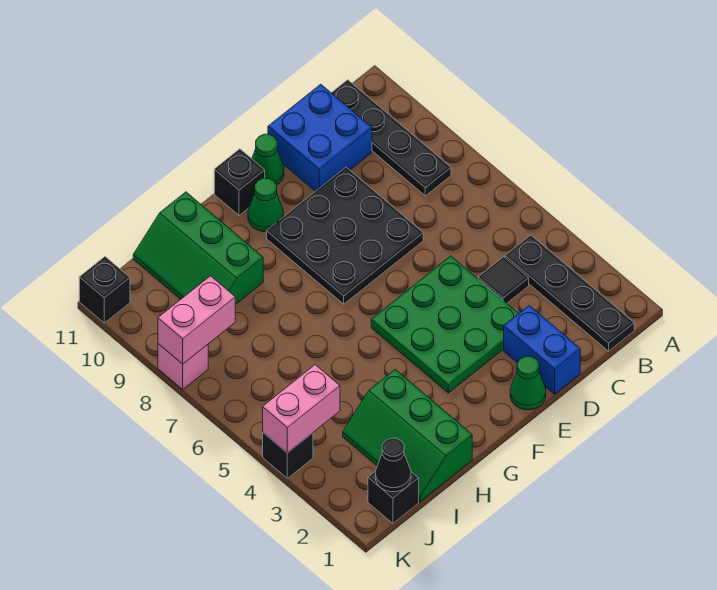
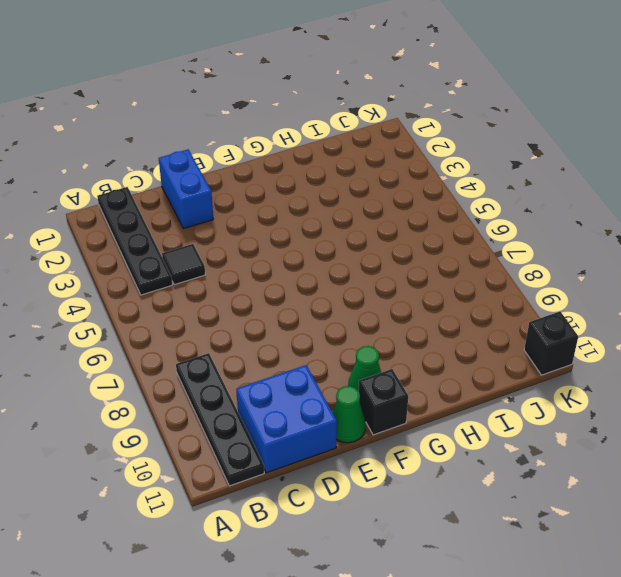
none -> green plate D3:F5 level 1
none -> black plate D7:F9 level 1
none -> green cone E1 level 1

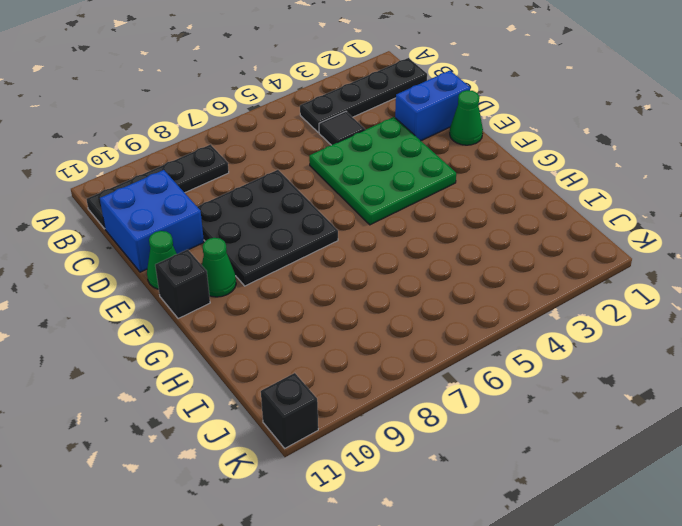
none -> green slope H1:I3 level 1 top H
none -> green slope H9:I11 level 1 top H
none -> black brick J1 level 1

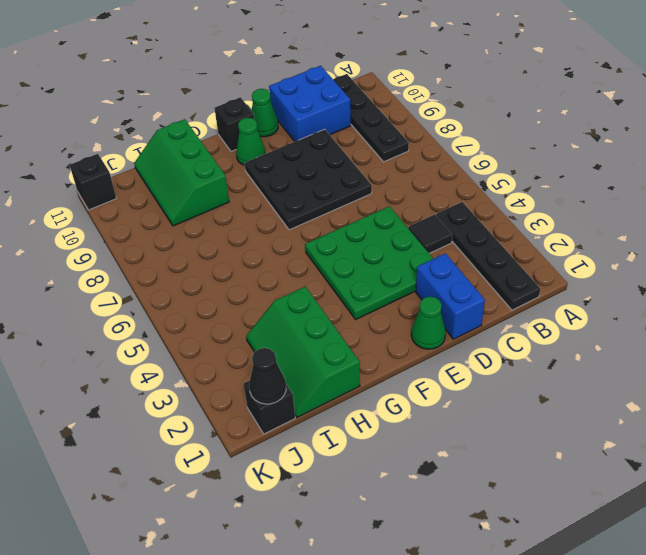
none -> black brick K4 level 1
none -> pink brick K8 level 1
none -> pink brick J4:K4 level 2

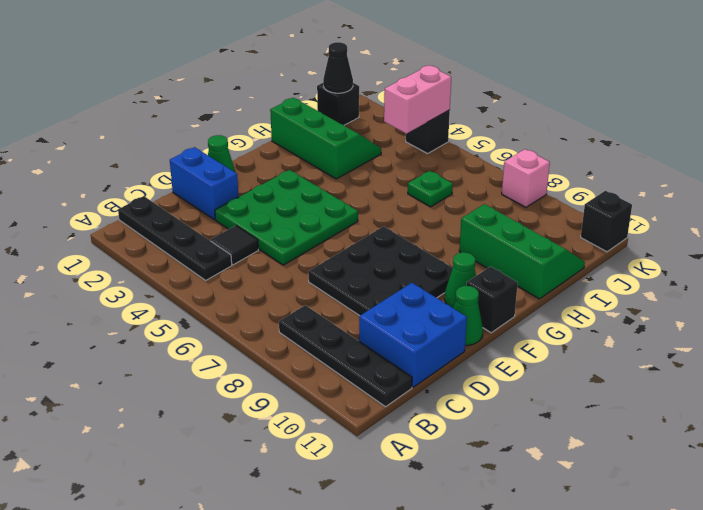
green plate I6 level 1 -> none
none -> pink brick J8:K8 level 2

